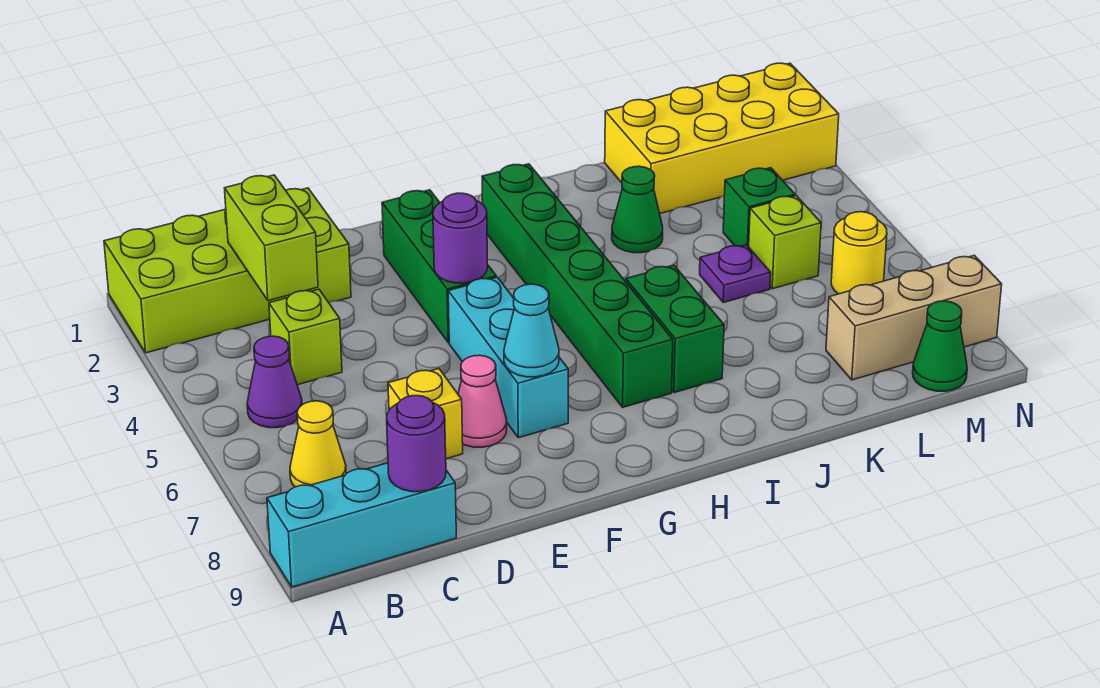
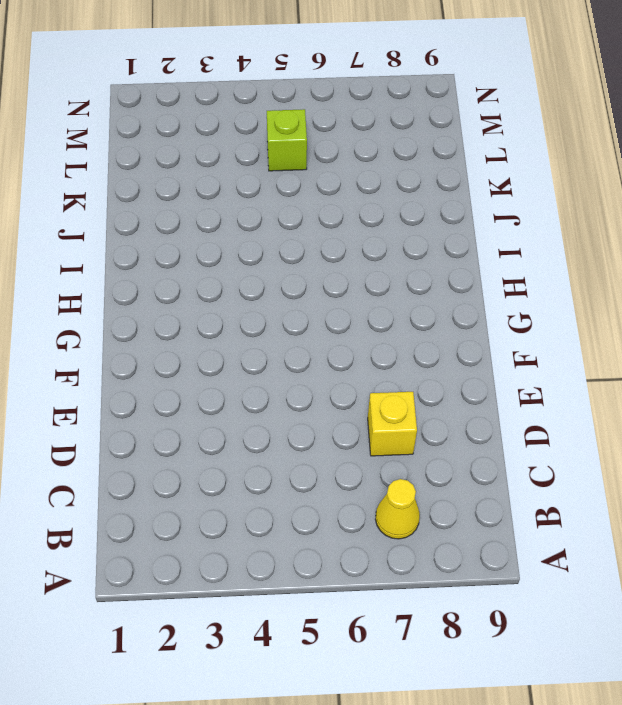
none -> lime brick A1:D2 level 1
none -> cyan brick A9:C9 level 1
none -> purple cone B5 level 1

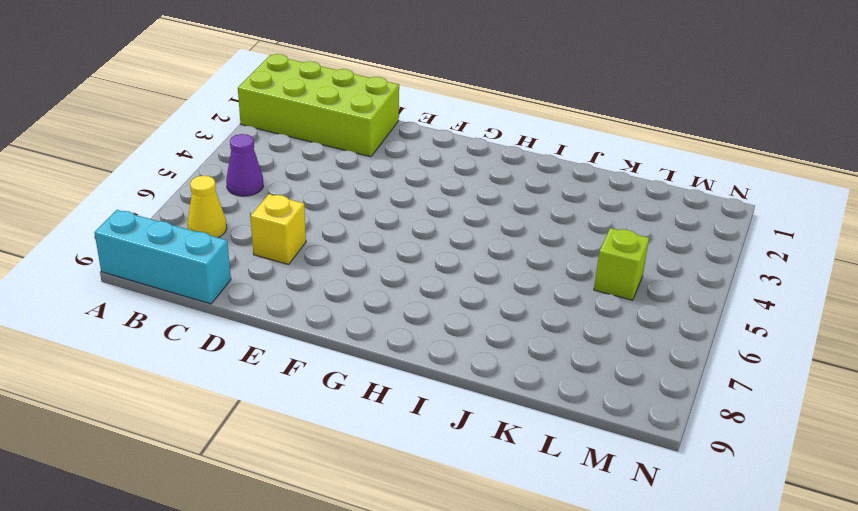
none -> lime brick C4 level 1
none -> pink cone E7 level 1
none -> green brick F2:F4 level 1

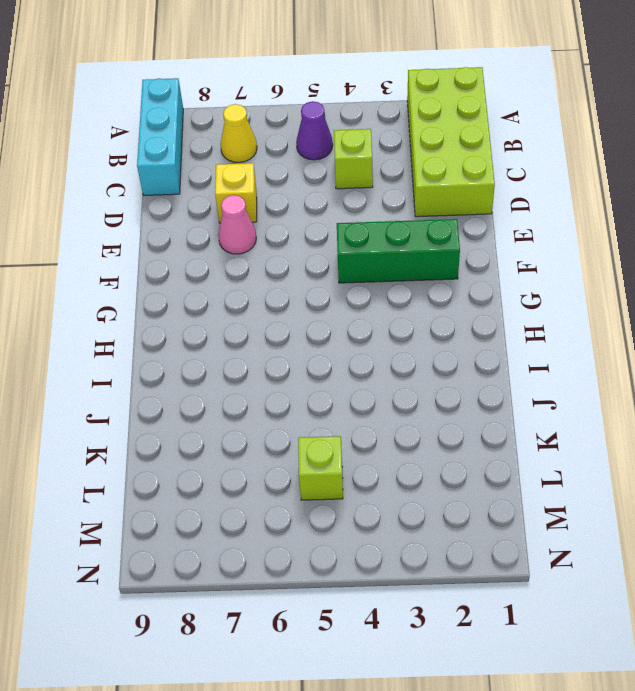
none -> cyan brick F5:F7 level 1
none -> green brick H2:H7 level 1
none -> green brick I6:I7 level 1

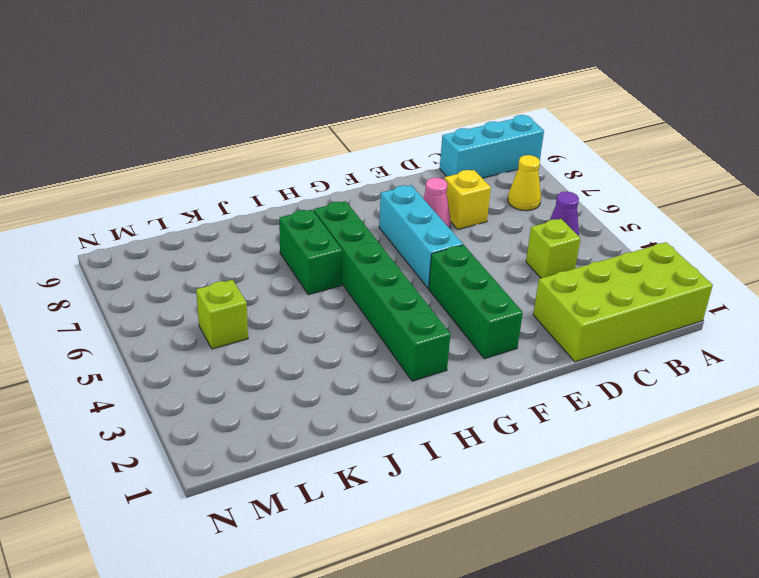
none -> green cone J3 level 1
none -> yellow brick K1:N2 level 1
none -> purple plate K5 level 1

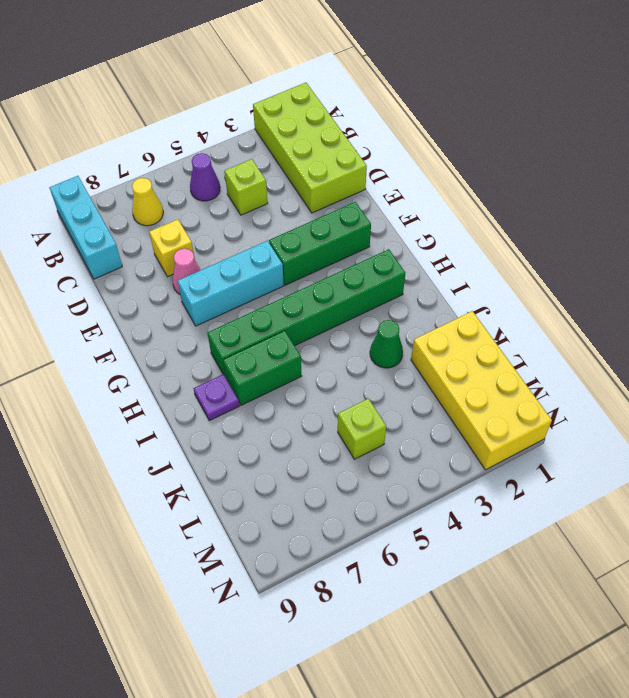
purple plate I8 level 1 -> purple plate K5 level 1
none -> green brick L4 level 1
none -> tan brick L8:N8 level 1
none -> yellow round brick M6 level 1

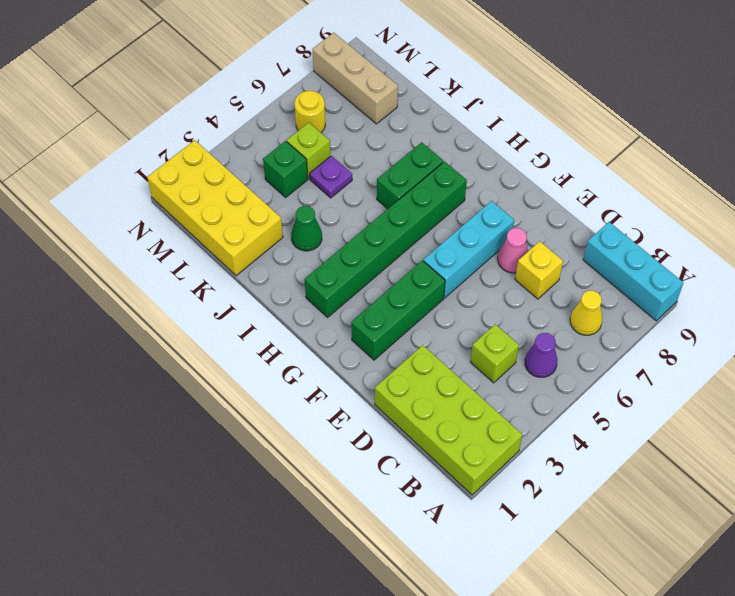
none -> green cone M9 level 1
none -> lime brick C2:C3 level 2
none -> purple round brick C9 level 2

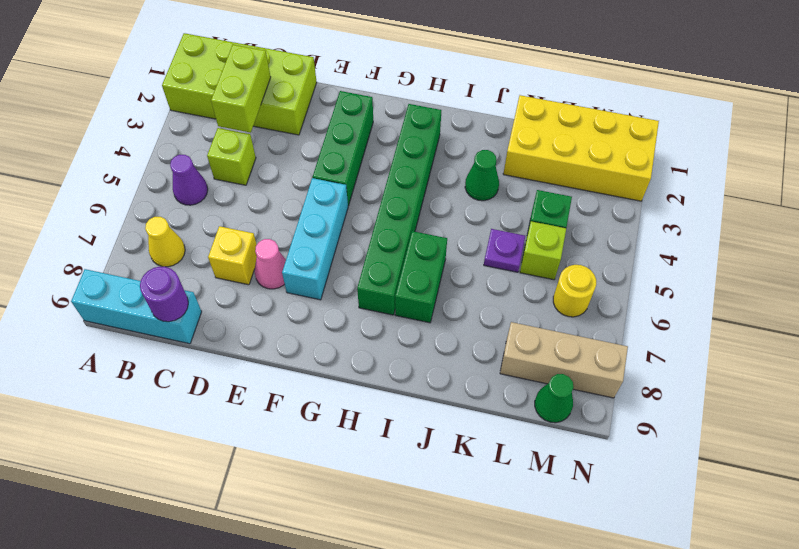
none -> purple round brick F4 level 2
none -> cyan cone F7 level 2

